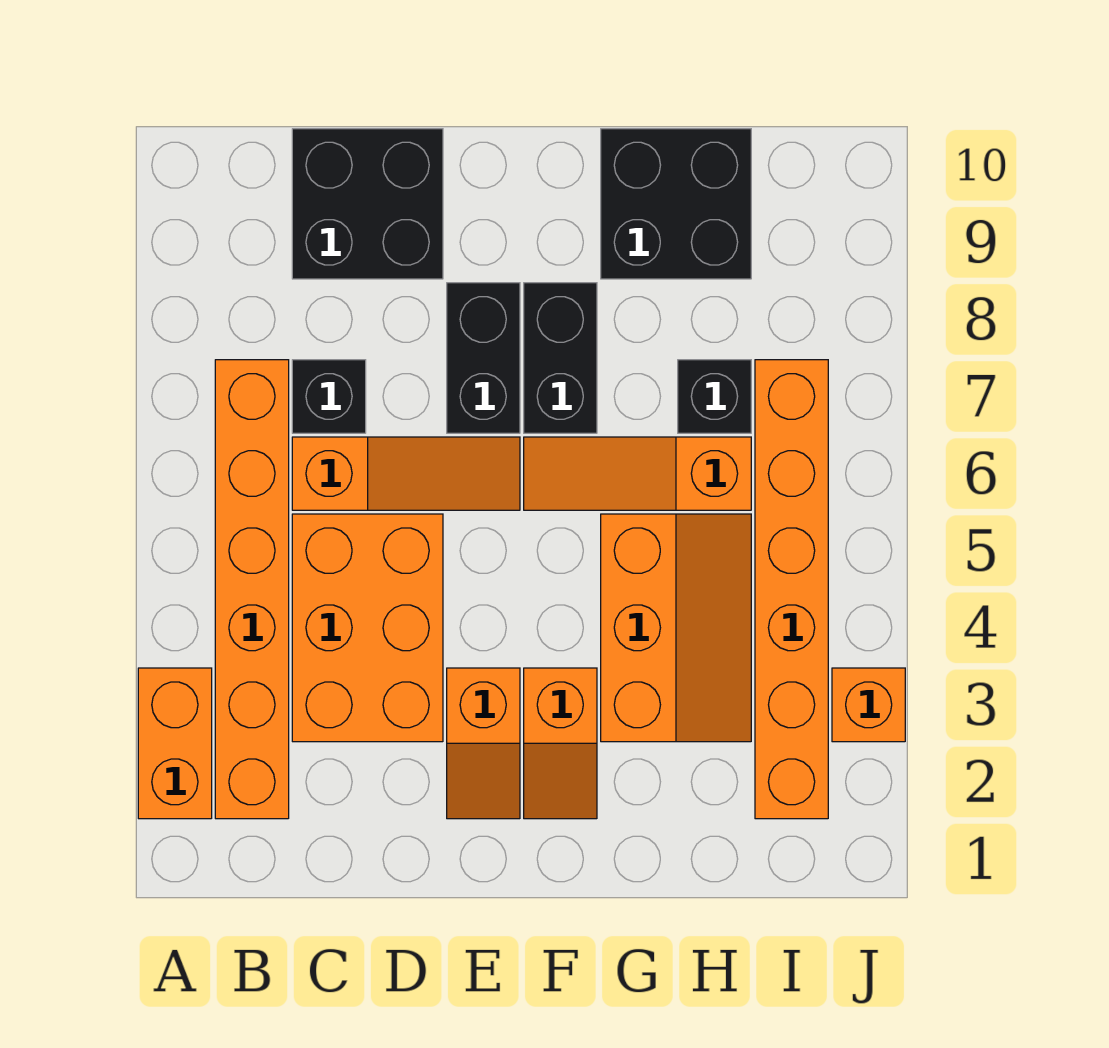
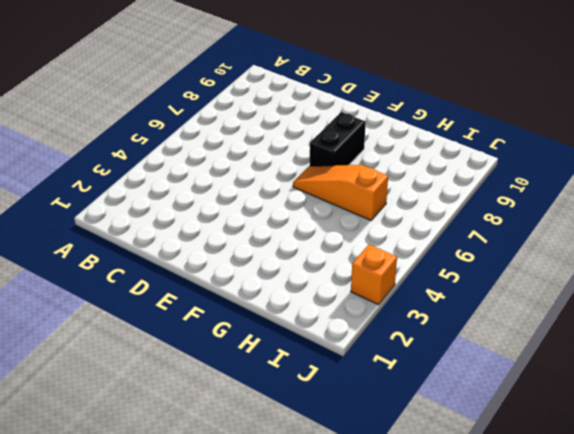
none -> orange brick A2:A3 level 1
none -> orange brick B2:B7 level 1
none -> orange brick C3:D5 level 1

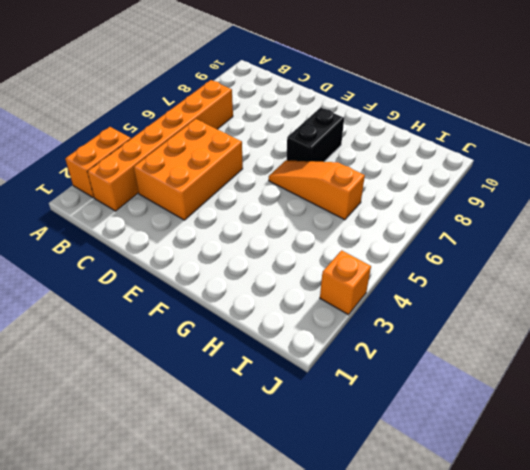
none -> orange slope C6:E6 level 1 top C
none -> black brick C7 level 1
none -> black brick C9:D10 level 1

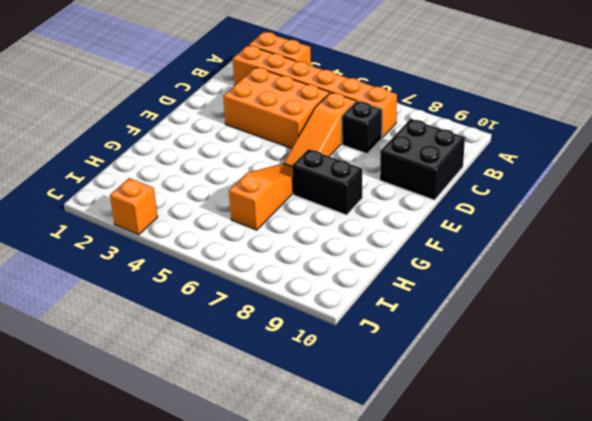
none -> orange slope E2:E3 level 1 top 3
none -> black brick E7:E8 level 1
none -> orange slope F2:F3 level 1 top 3

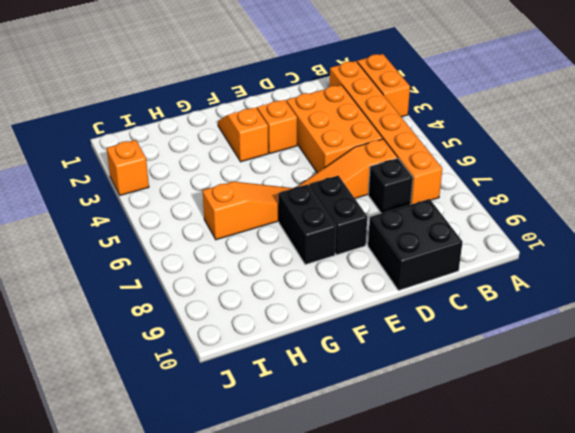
none -> orange slope G3:H5 level 1 top G
none -> black brick G9:H10 level 1
none -> black brick H7 level 1

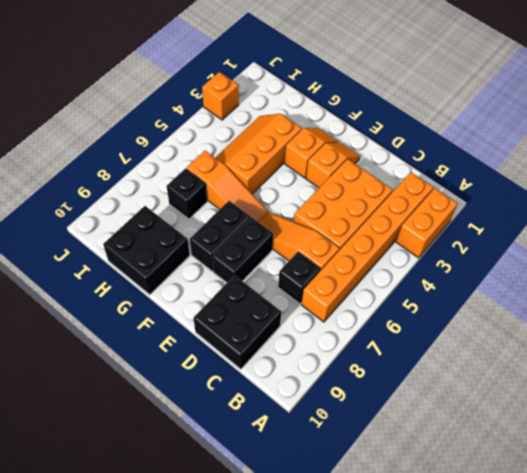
none -> orange brick I2:I7 level 1

